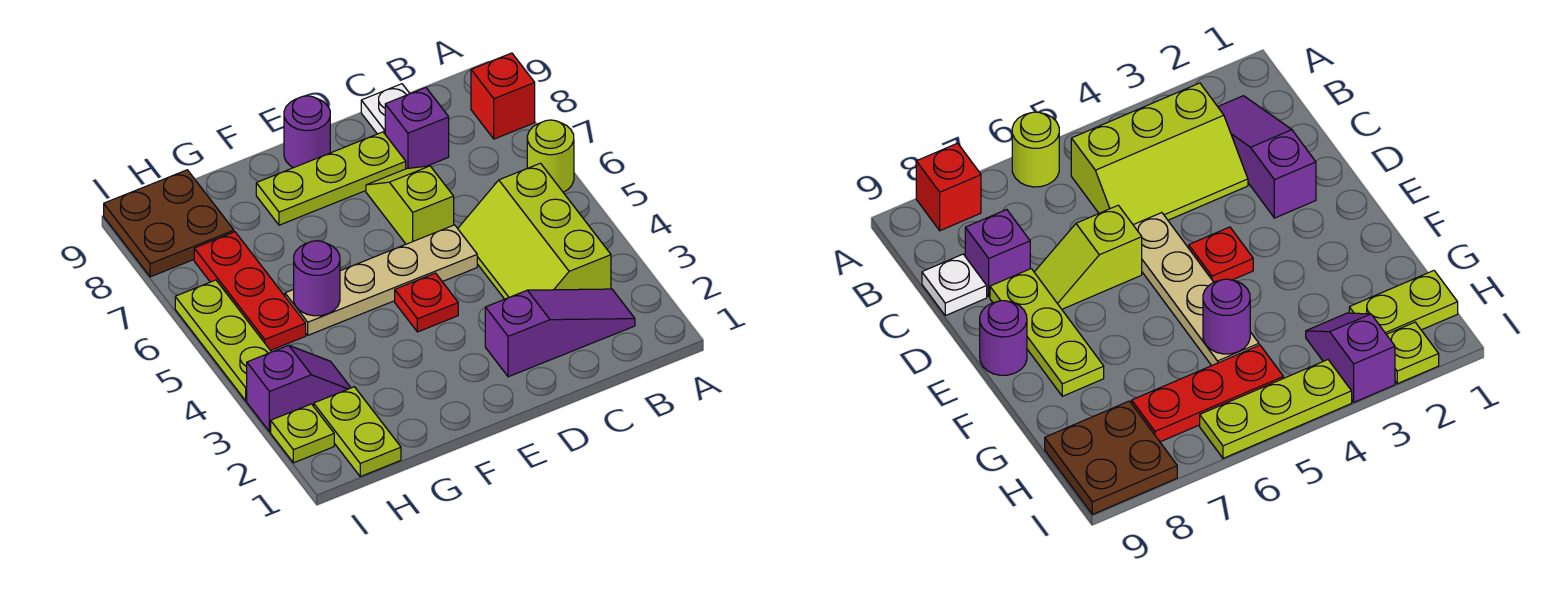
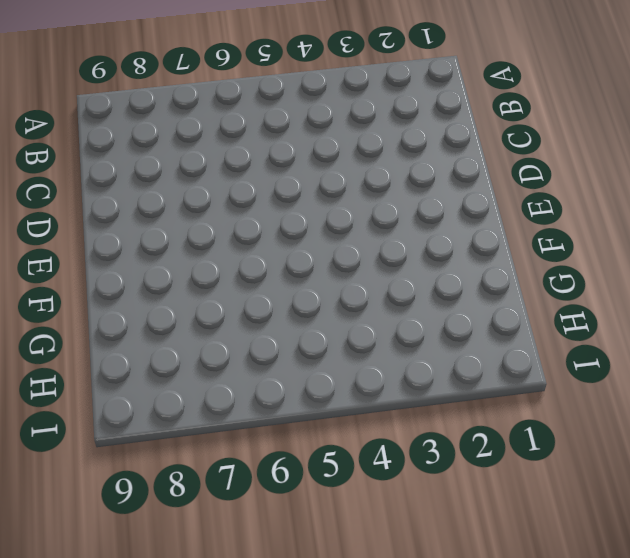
none -> lime round brick A6 level 1
none -> red brick A8 level 1
none -> purple slope B2:D2 level 1 top D

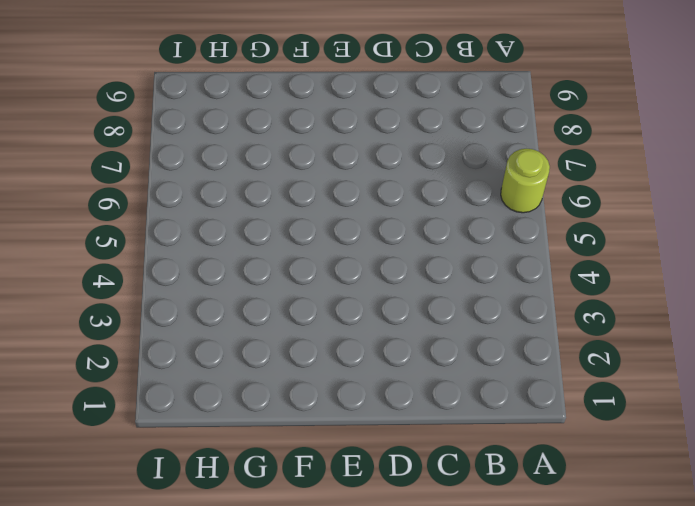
none -> red brick A8 level 1
none -> purple slope B2:D2 level 1 top D
none -> lime slope B3:C5 level 1 top B

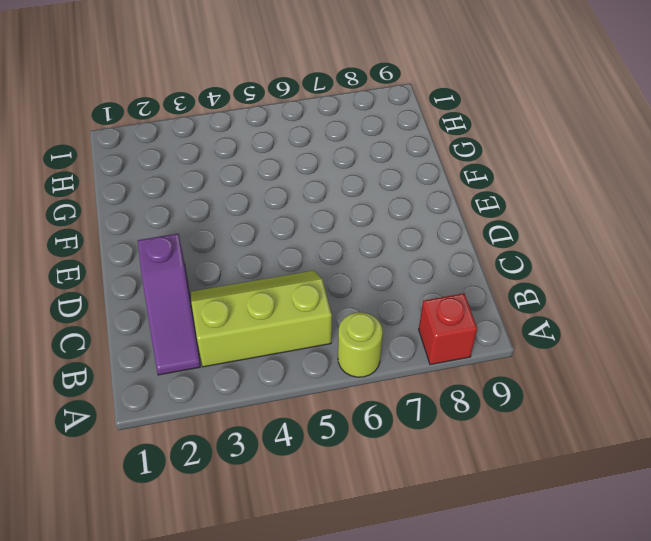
none -> purple brick C8 level 1
none -> white plate C9 level 1
none -> tan plate D5:G5 level 1

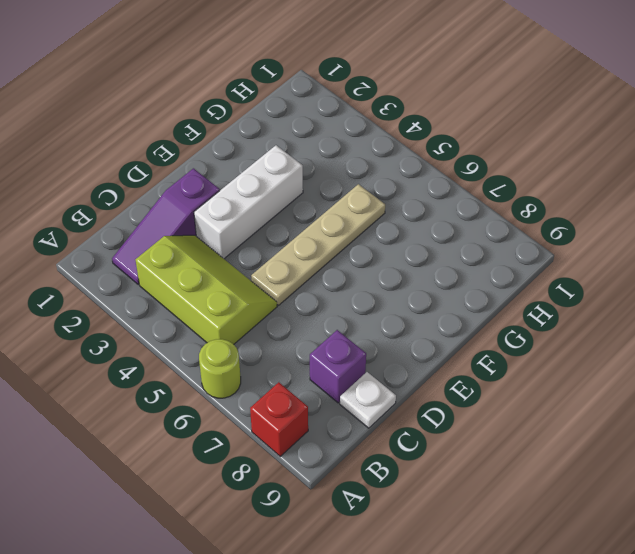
white brick D3:F3 level 1 -> none
none -> lime slope D6:D7 level 1 top 6
none -> lime plate D8:F8 level 1
none -> red plate E4 level 1

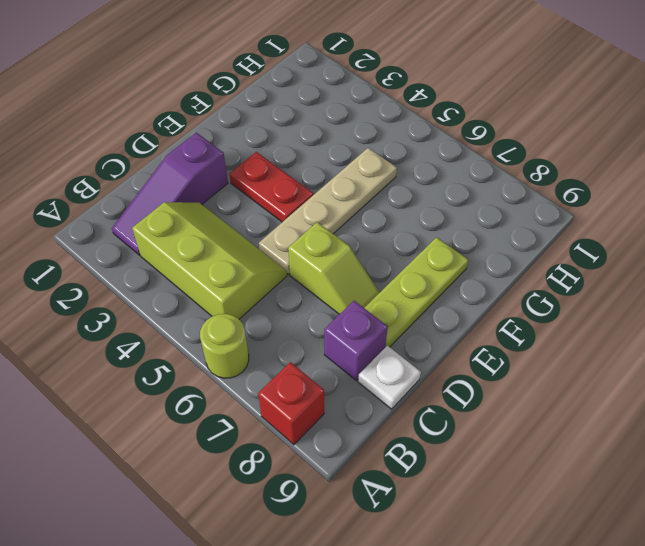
red plate E3:E4 level 1 -> red plate E4 level 1
none -> purple round brick E9 level 1
none -> lime plate H1:H2 level 1
none -> purple slope H3:I3 level 1 top I

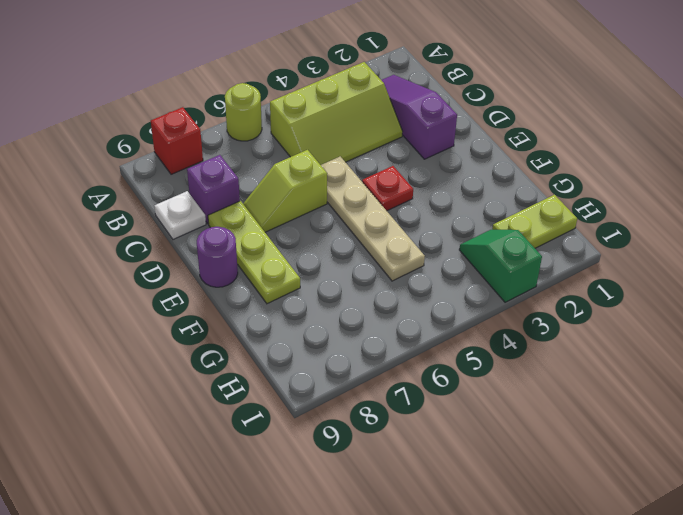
green slope H3:I3 level 1 top I -> purple slope H3:I3 level 1 top I
none -> red plate H5:H7 level 1
none -> brown plate H8:I9 level 1
none -> lime plate I2 level 1

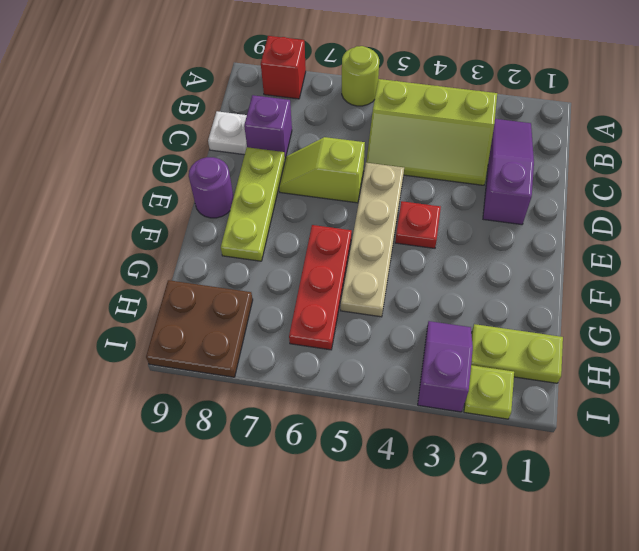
red plate F6:H6 level 1 -> red plate H5:H7 level 1
none -> lime plate I4:I6 level 1
none -> purple round brick G5 level 2

